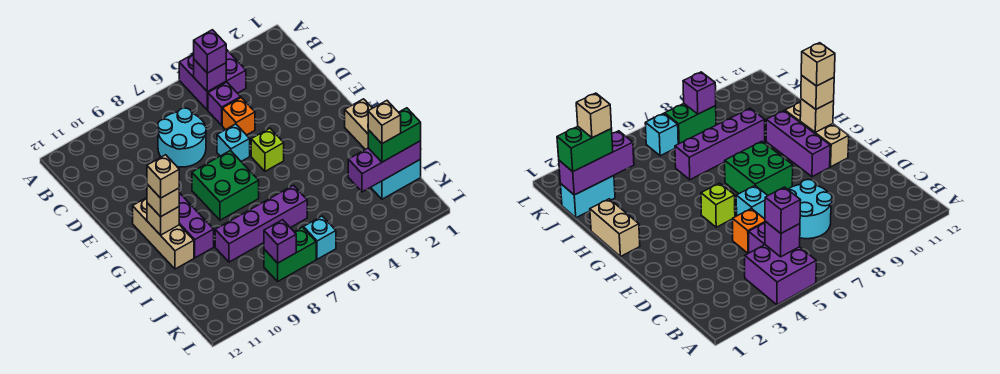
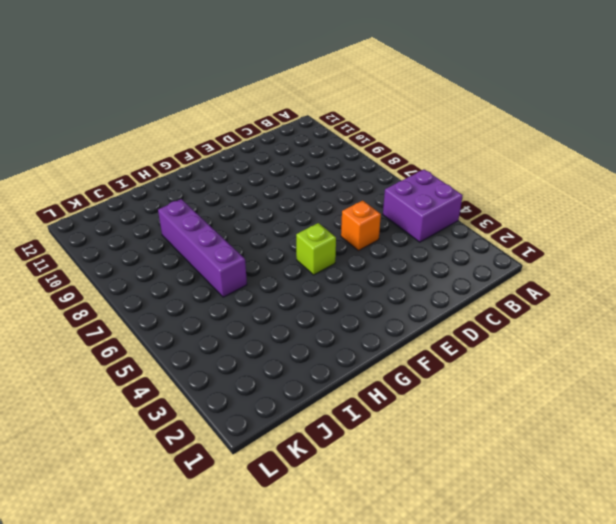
none -> purple brick C5 level 1
none -> cyan round brick C7:D8 level 1
none -> cyan brick E6 level 1

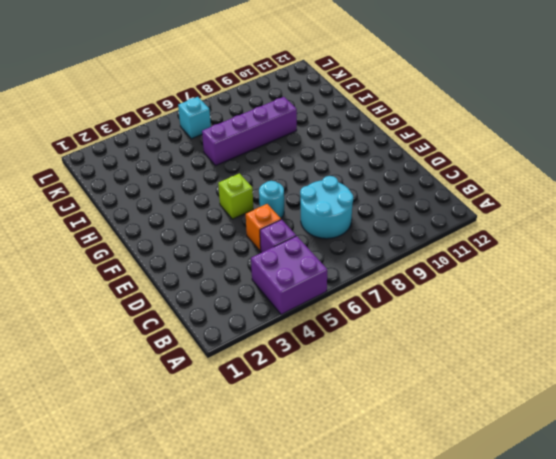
cyan round brick E6 level 1 -> cyan brick E6 level 1
none -> green brick F7:G8 level 1
none -> purple brick F10:H10 level 1
none -> tan brick F11:H11 level 1

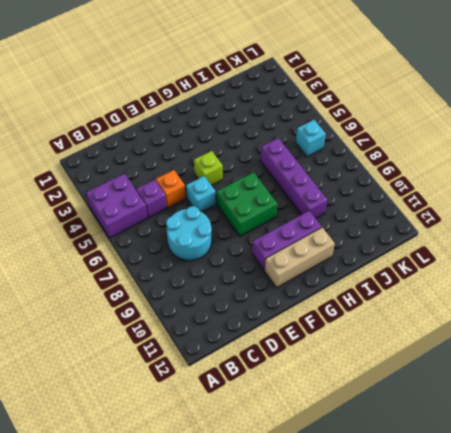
none -> tan brick G1:H1 level 1
none -> cyan brick J1:J2 level 1
none -> green brick K7:K8 level 1

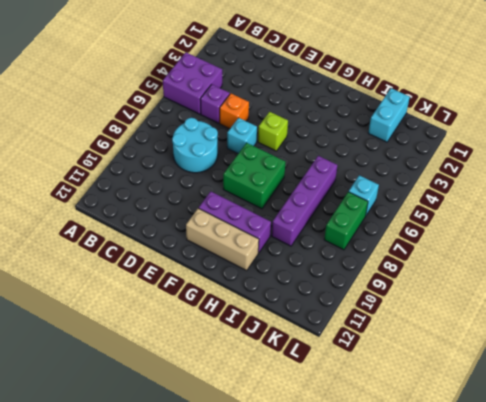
none -> tan brick G1:H1 level 1
none -> purple brick B5 level 2
none -> tan brick G11 level 2

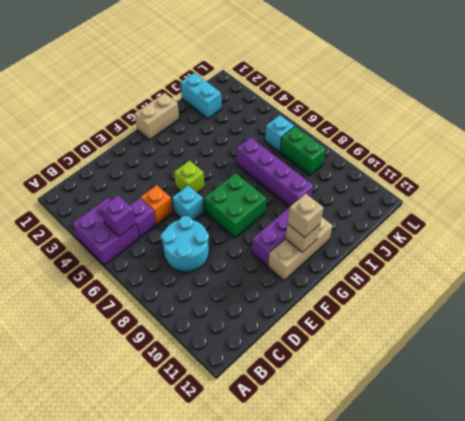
none -> purple brick J1:J3 level 2
none -> purple brick K8 level 2
none -> purple brick B5 level 3

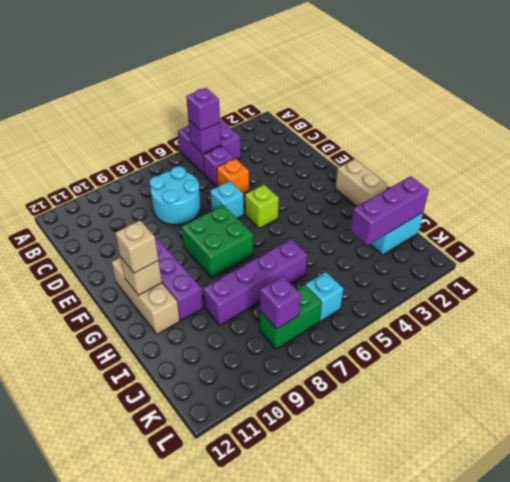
none -> green brick J1:J2 level 3
none -> tan brick G11 level 4
none -> tan brick J2 level 4

